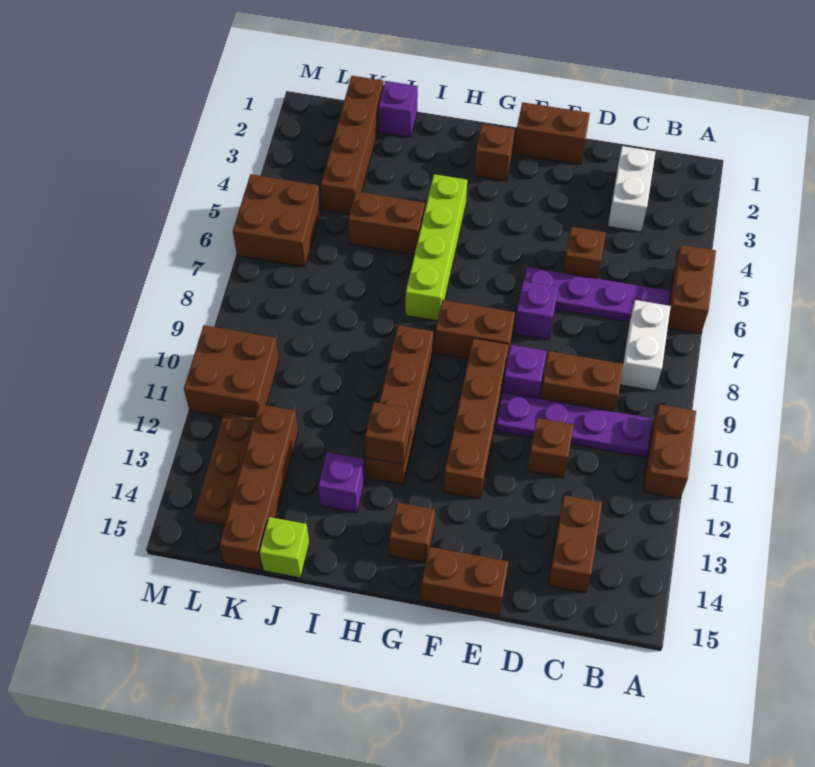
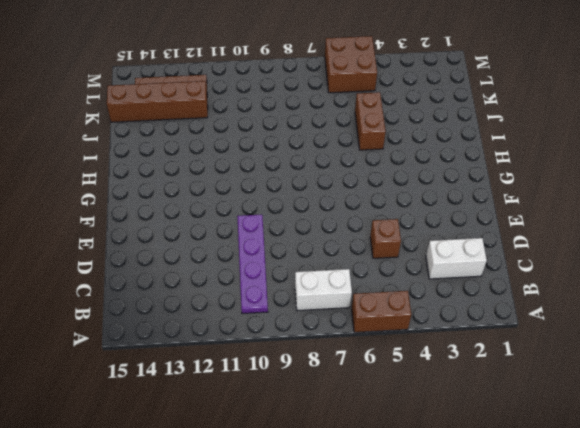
none -> brown brick A10:A11 level 1
none -> purple plate B6:E6 level 1
none -> brown brick C9:D9 level 1
none -> brown brick C13:C14 level 1

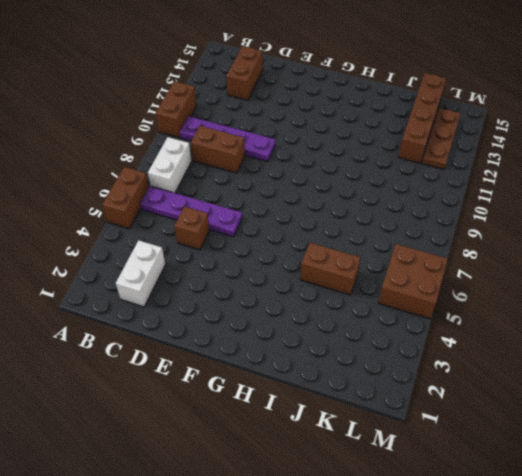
none -> brown brick D11 level 1
none -> brown brick E1:F1 level 1
none -> purple brick E7 level 1
none -> purple brick E9 level 1

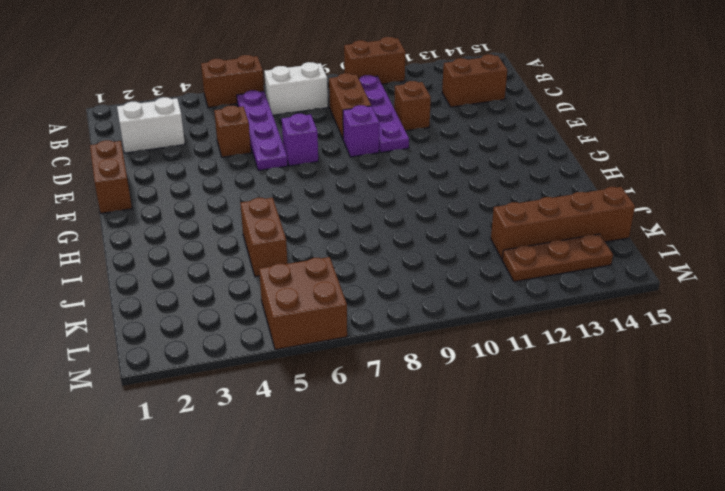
none -> brown brick E15:F15 level 1
none -> brown brick F8:G8 level 1
none -> brown brick F9:F12 level 1
none -> brown brick G2 level 1

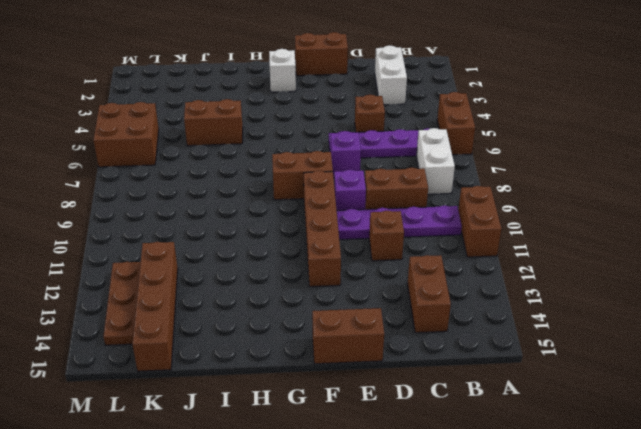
white brick G2 level 1 -> brown brick G2 level 1
none -> brown brick G14 level 1
none -> lime brick H4:H7 level 1
none -> brown brick H9:H12 level 1
none -> purple brick I13 level 1

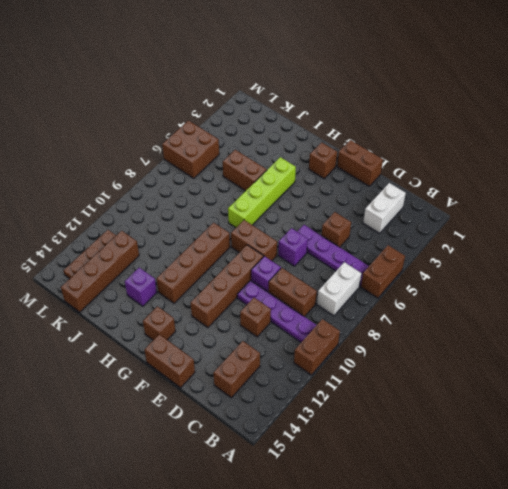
none -> purple brick J1 level 1
none -> lime brick J15 level 1
none -> brown brick K1:K4 level 1
none -> brown brick L10:M11 level 1

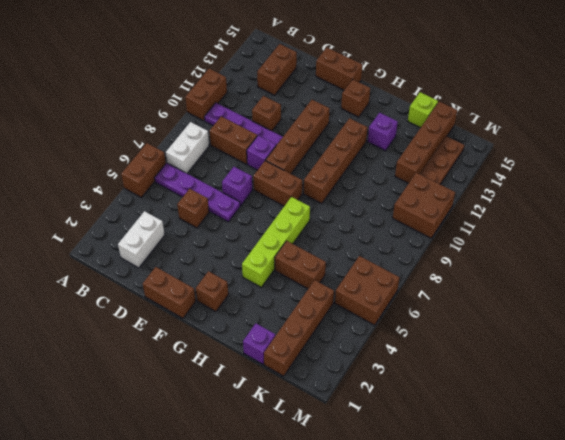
none -> brown brick H12 level 2

